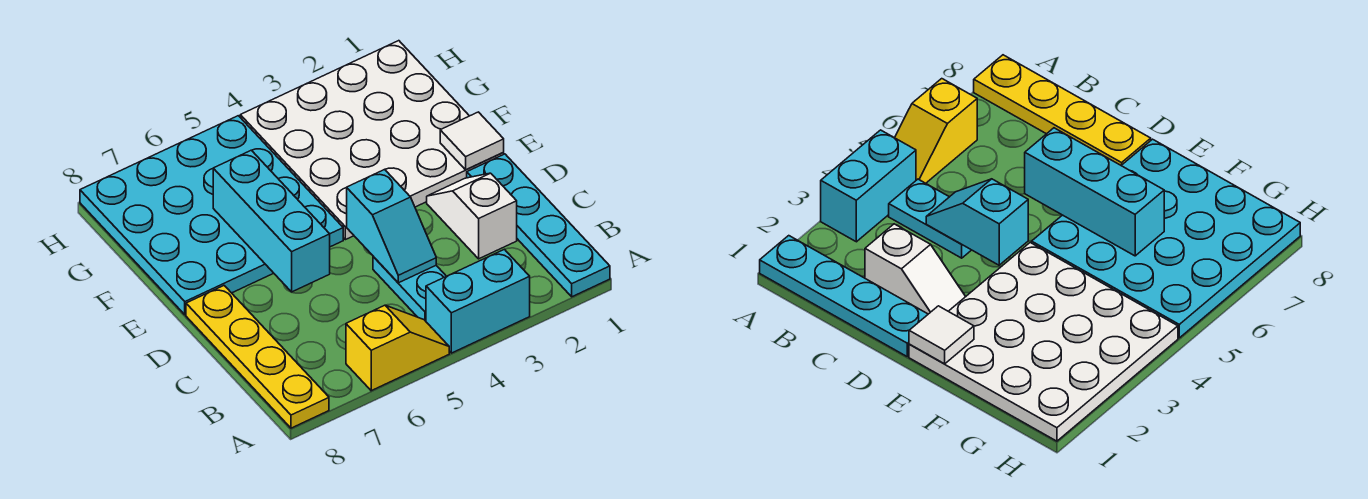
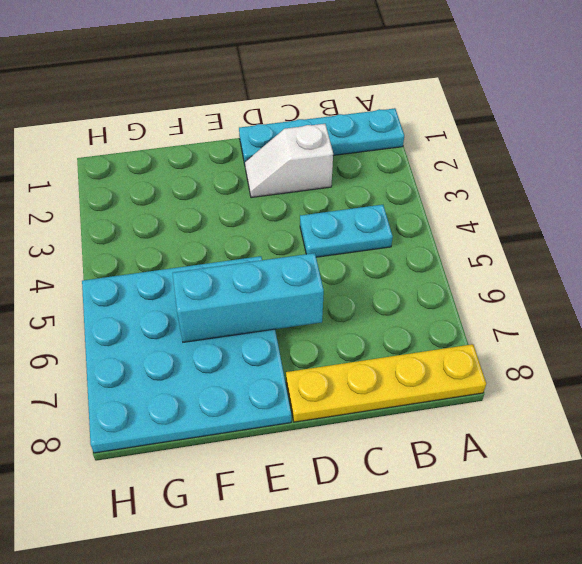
none -> cyan brick A3:A4 level 1
none -> yellow slope A5:A6 level 1 top 6

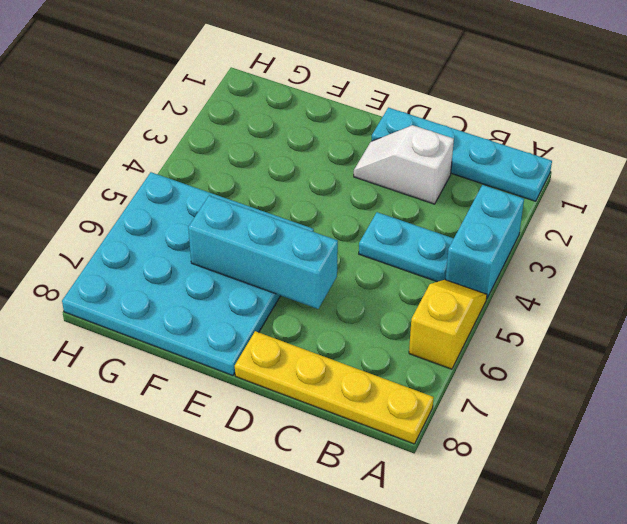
none -> white plate E1:H4 level 1
none -> cyan slope C4:D4 level 2 top D

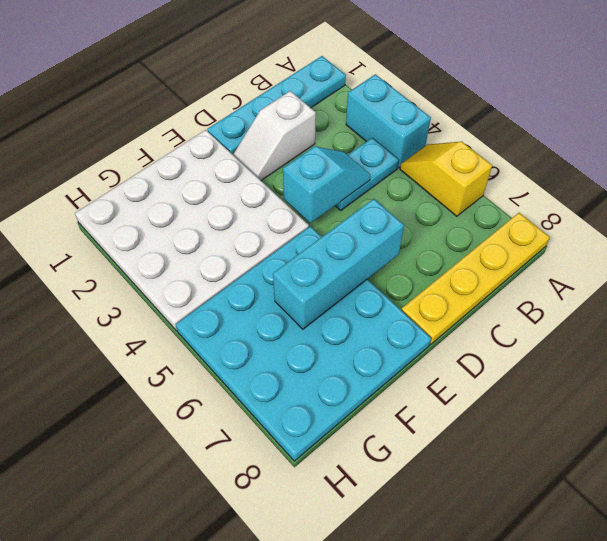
none -> white tile E1 level 2

